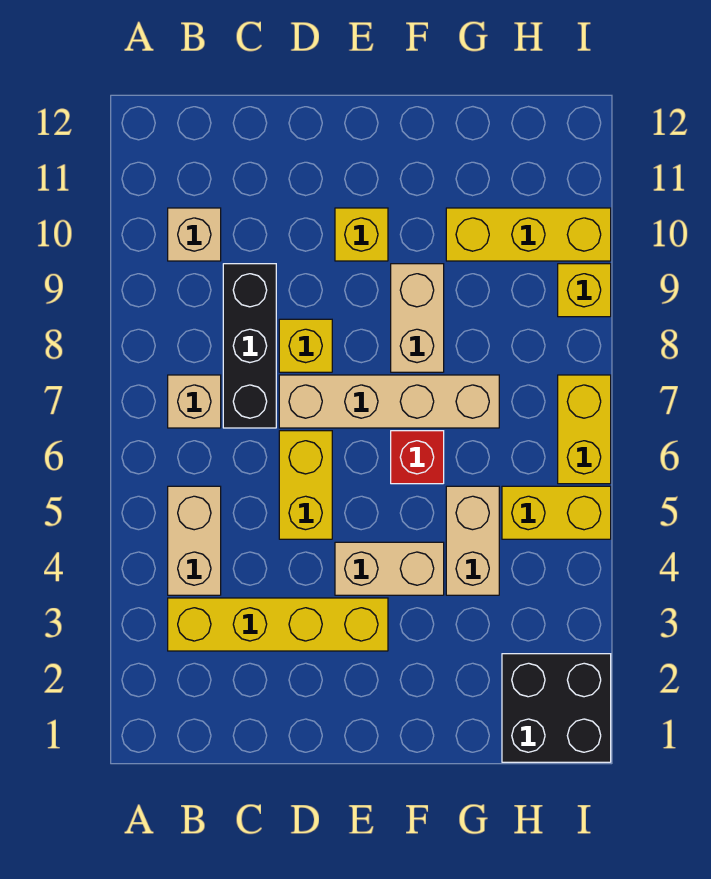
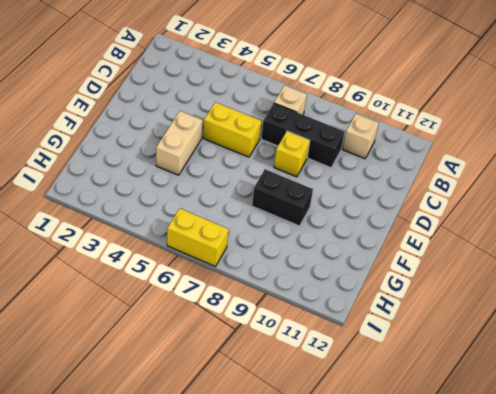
black brick F8:F9 level 1 -> tan brick F8:F9 level 1
none -> yellow brick B3:E3 level 1
none -> tan brick B4:B5 level 1
none -> tan brick D7:G7 level 1

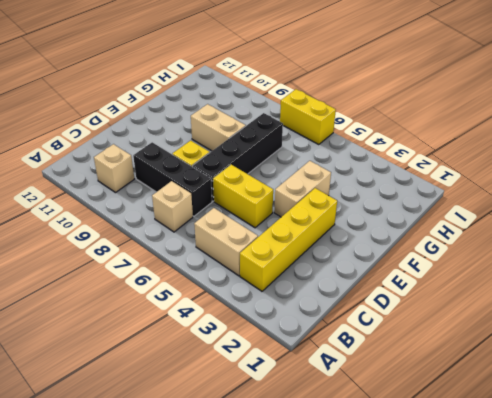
black brick D7:G7 level 1 -> tan brick D7:G7 level 1
none -> yellow brick E10 level 1
none -> red brick F6 level 1
none -> tan brick G4:G5 level 1

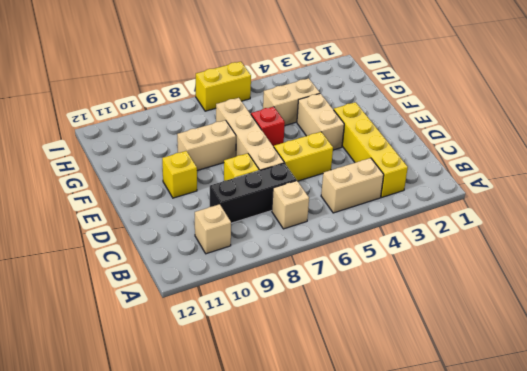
none -> yellow brick G10:I10 level 1
none -> black brick H1:I2 level 1
none -> yellow brick H5:I5 level 1

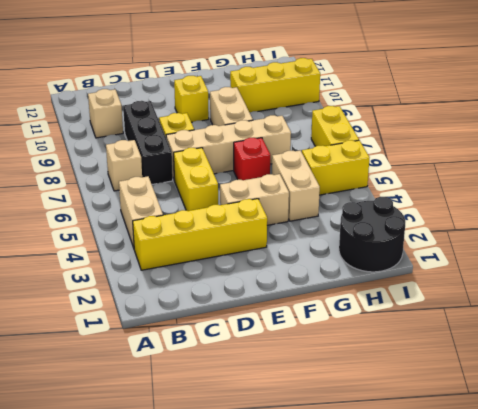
black round brick H1:I2 level 1 -> black brick H1:I2 level 1
none -> yellow brick I9 level 1

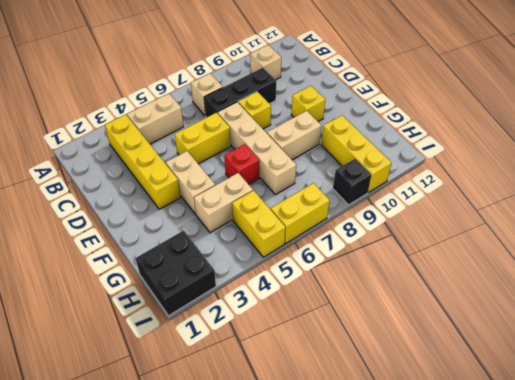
black brick I9 level 1 -> yellow brick I9 level 1

